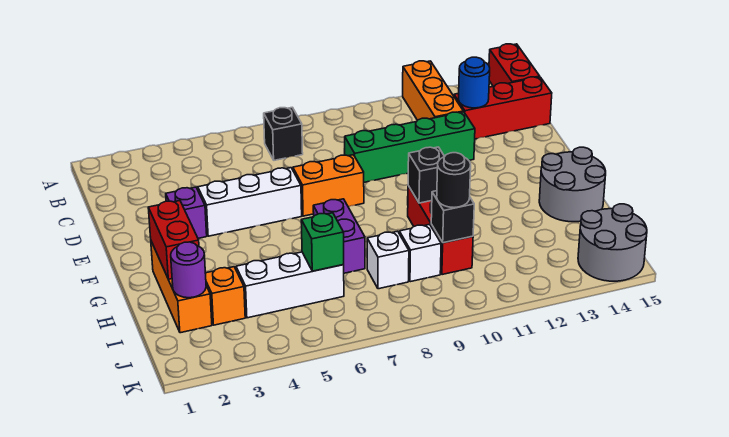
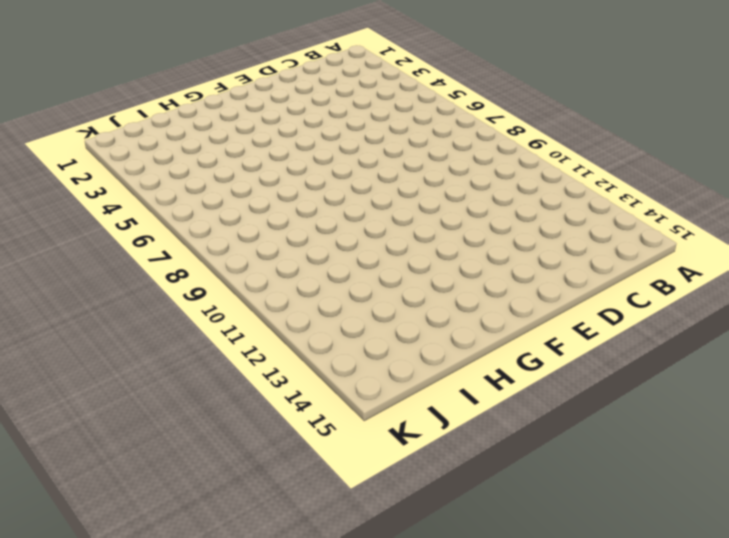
none -> orange brick A12:C12 level 1
none -> red brick A15:B15 level 1
none -> black brick B7 level 1

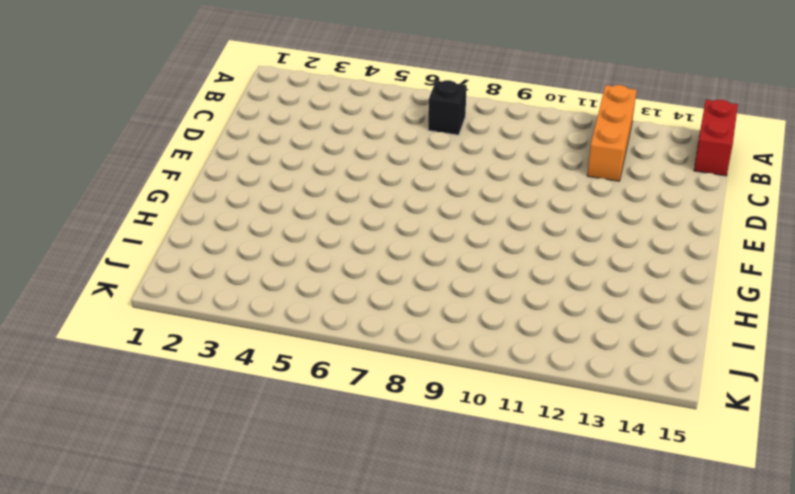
none -> red brick C13:C15 level 1
none -> green brick D9:D12 level 1
none -> purple brick E3 level 1

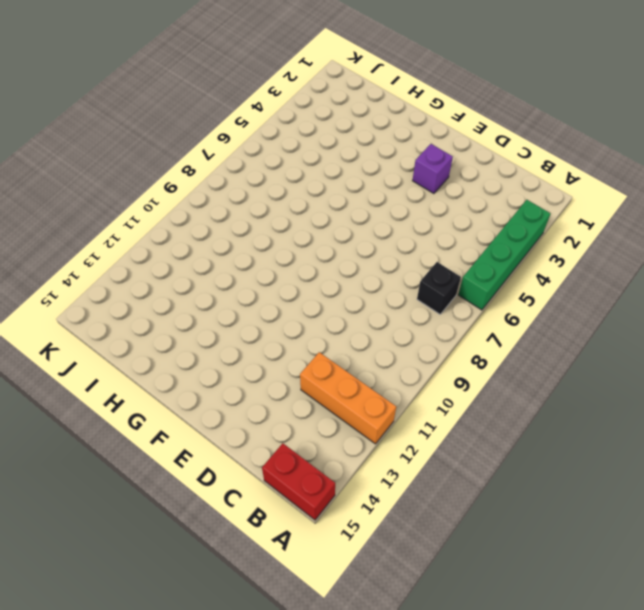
green brick A3:A6 level 1 -> green brick D9:D12 level 1
none -> red brick C13:C15 level 1
none -> white brick E4:E6 level 1
none -> orange brick E7:E8 level 1

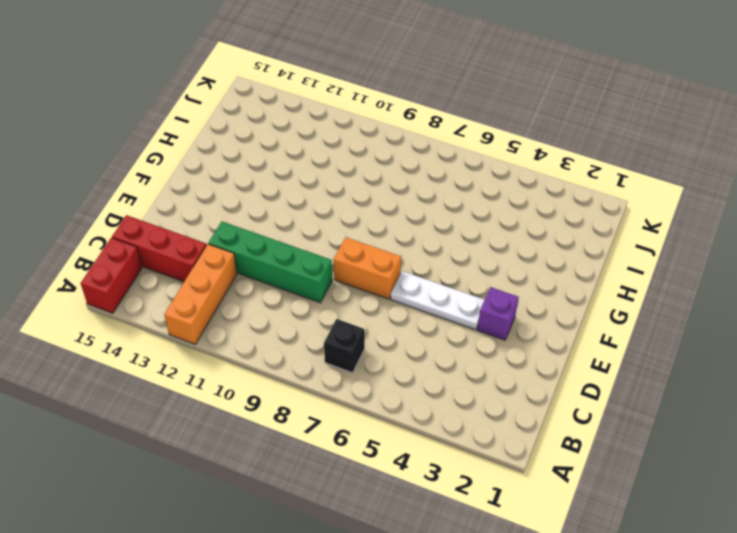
white plate E4:E6 level 1 -> white brick E4:E6 level 1
none -> orange brick G2:I2 level 1
none -> purple brick G7:H7 level 1
none -> red brick G10:I10 level 1

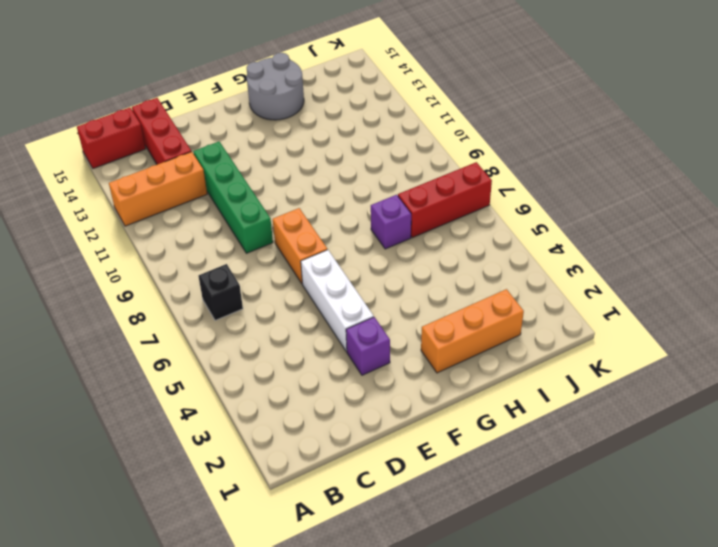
purple brick H7 level 1 -> purple brick G7:H7 level 1
red brick I7:K7 level 1 -> red brick G10:I10 level 1
none -> orange brick I3 level 1
none -> white brick I4:I6 level 1
none -> white brick I8 level 1

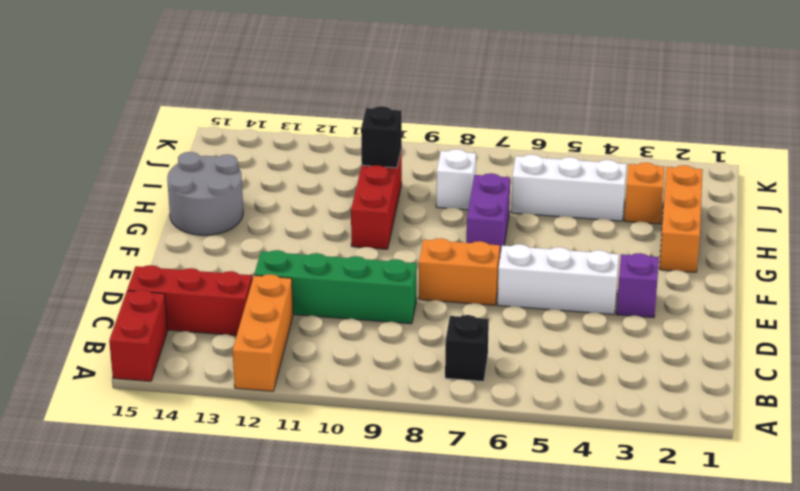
none -> white brick I9 level 1
none -> grey round brick J14:K15 level 1
none -> blue round brick C13 level 2

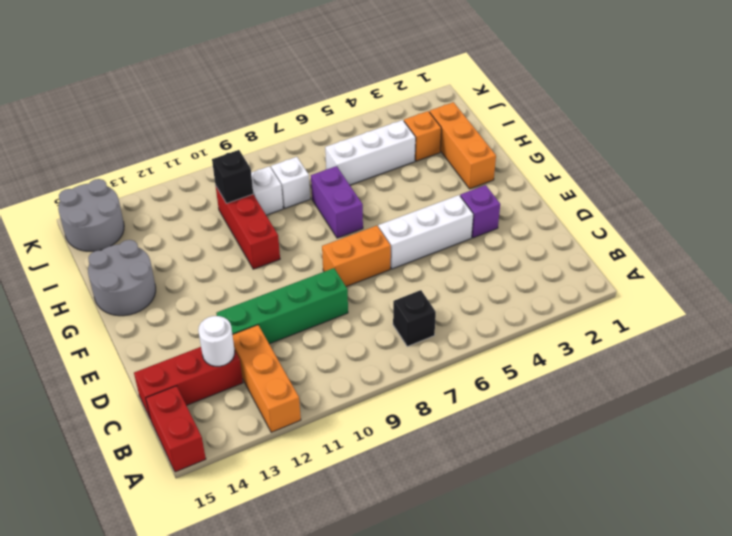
white round brick C13 level 2 -> blue round brick C13 level 2
none -> red brick G2:H2 level 2
none -> black brick G10 level 2
none -> purple round brick I2 level 2

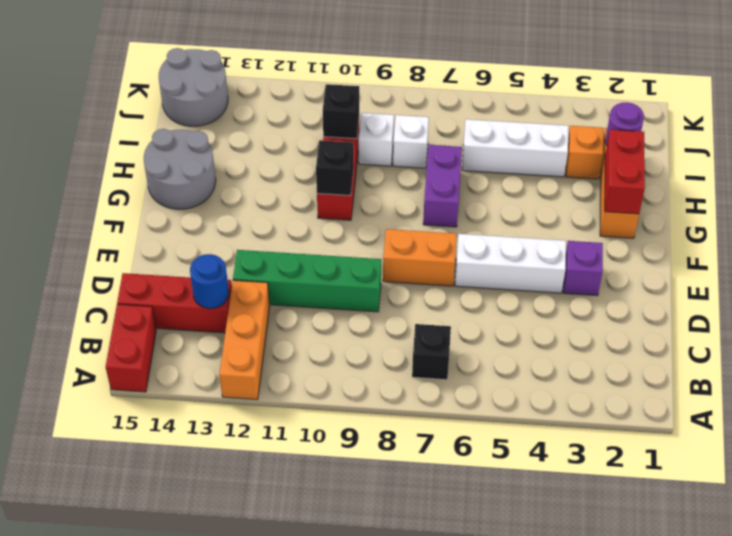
none -> green brick I6 level 2
none -> black round brick I10 level 3

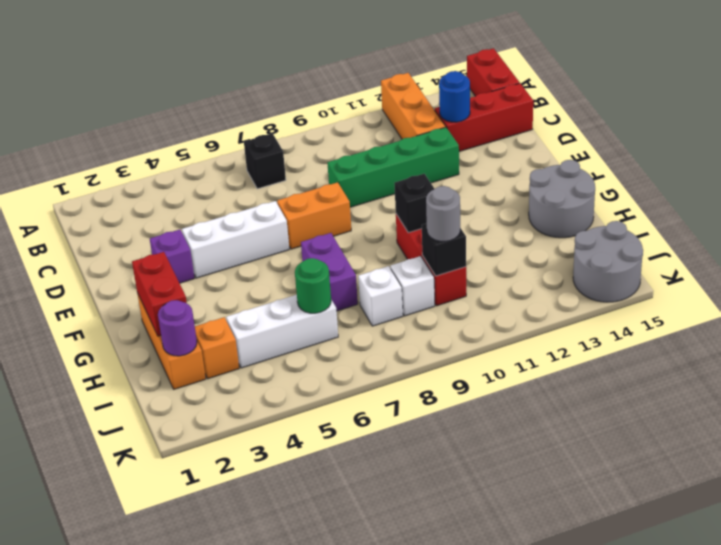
green round brick I6 level 2 -> green brick I6 level 2
grey round brick I10 level 3 -> black round brick I10 level 3

